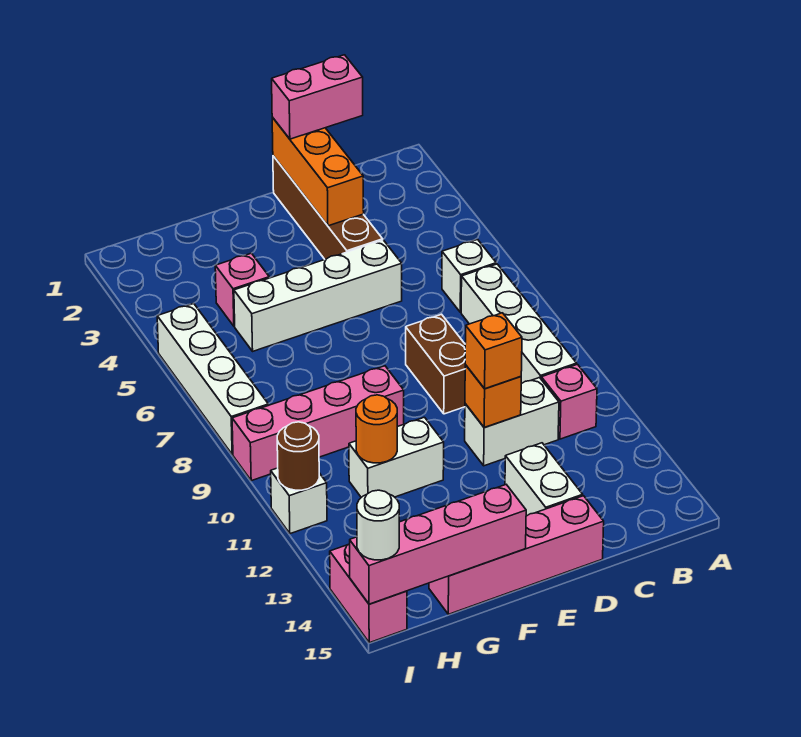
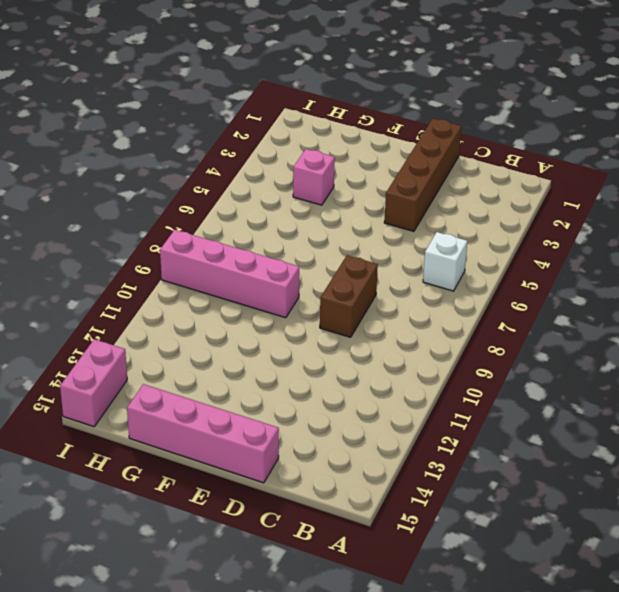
none -> white brick B7:B10 level 1
none -> pink brick B11 level 1
none -> white brick C11:D11 level 1

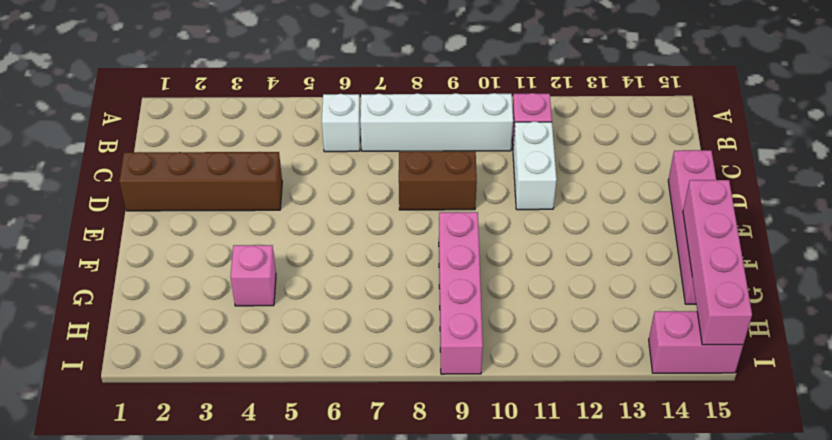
none -> white brick D5:G5 level 1
none -> white brick D13:D14 level 1
none -> white brick F11:G11 level 1

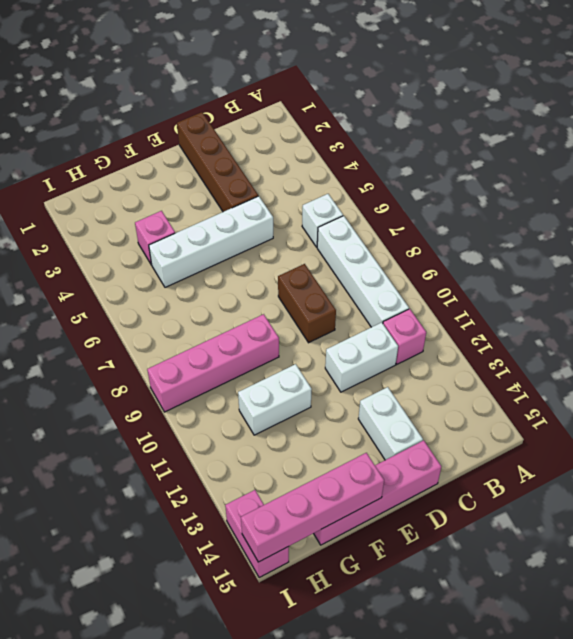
none -> white brick I5:I8 level 1
none -> white brick I11 level 1
none -> orange brick D1:D3 level 2

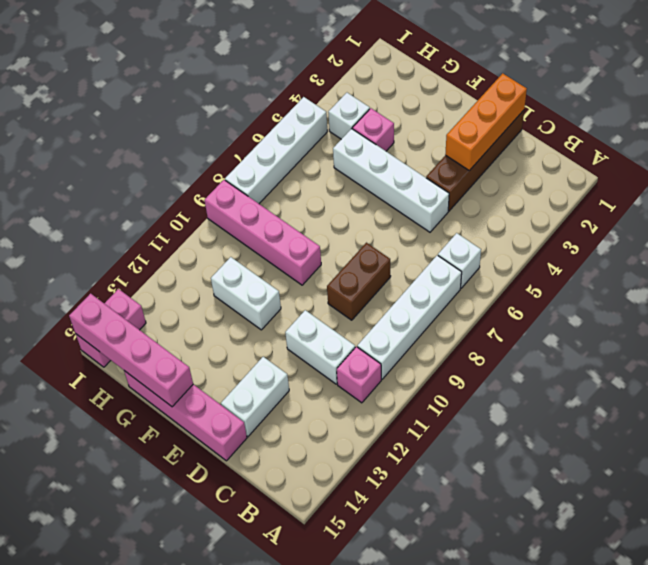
white brick H4 level 1 -> white brick I11 level 1
none -> orange brick D11 level 2
none -> orange round brick G11 level 2
none -> brown round brick I11 level 2

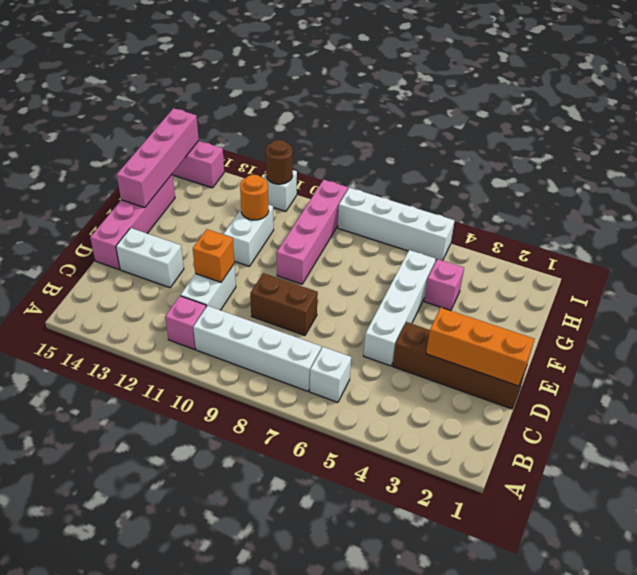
none -> pink brick C1:D1 level 3
none -> orange brick D11 level 3
none -> white round brick I15 level 3

